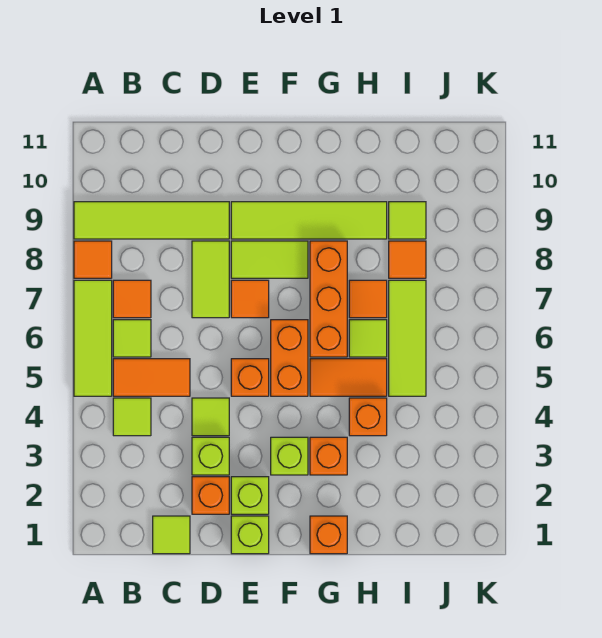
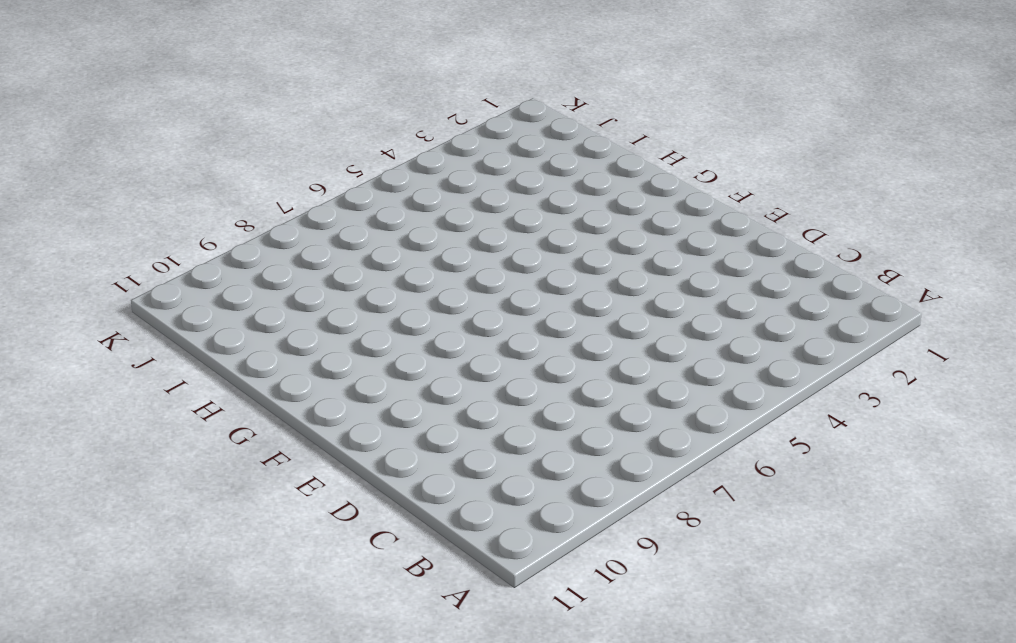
none -> lime tile A5:A7 level 1
none -> orange tile A8 level 1
none -> lime tile A9:D9 level 1
none -> lime tile B4 level 1

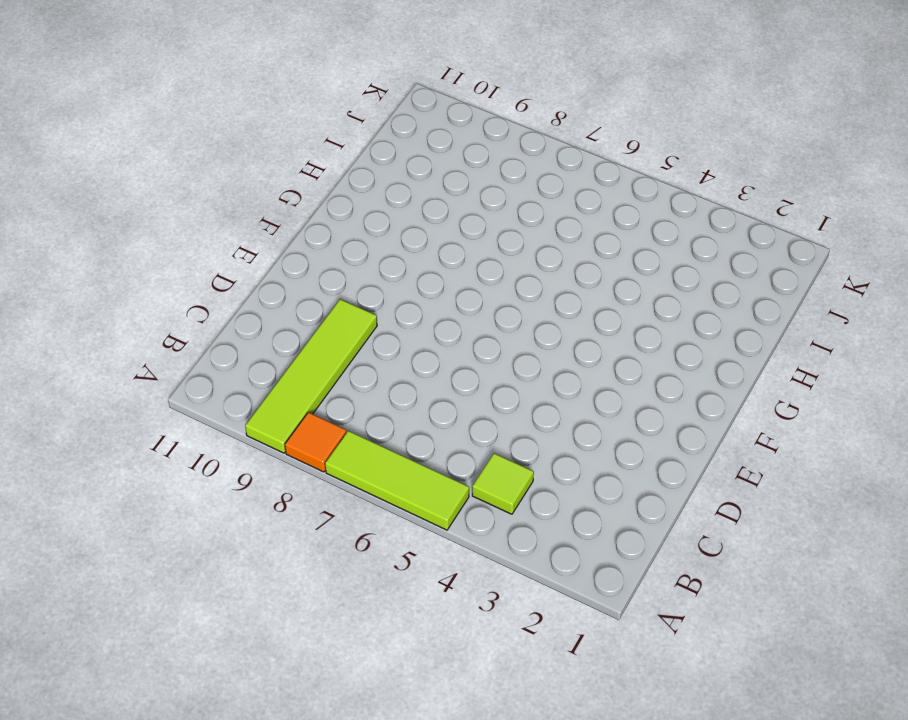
none -> orange tile B5:C5 level 1
none -> lime tile B6 level 1
none -> orange tile B7 level 1
none -> lime tile C1 level 1

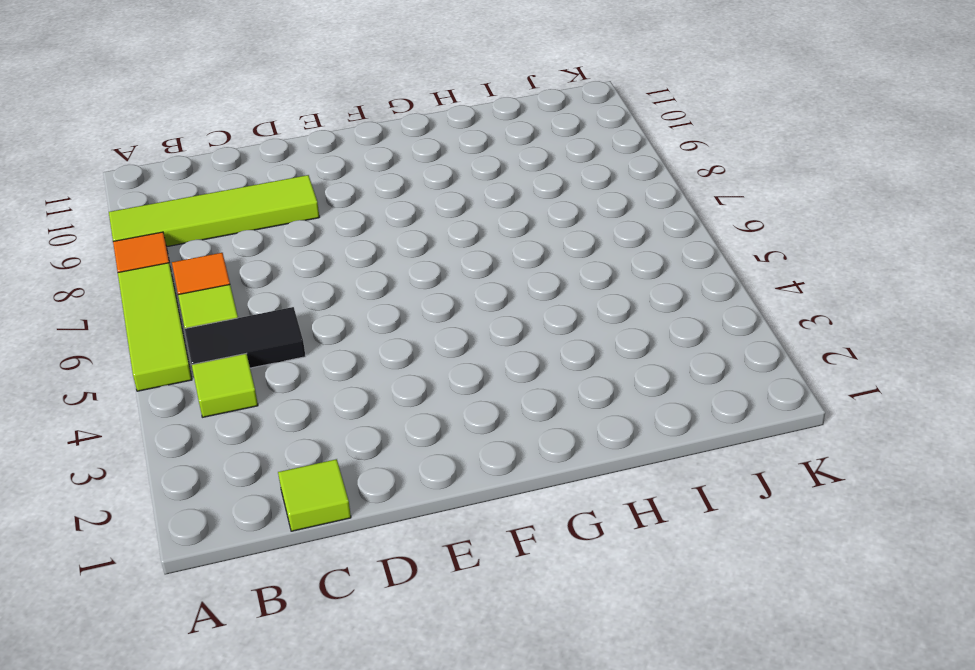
black tile B5:C5 level 1 -> orange tile B5:C5 level 1
none -> orange brick D2 level 1
none -> lime brick D3 level 1
none -> lime tile D4 level 1
none -> lime tile D7:D8 level 1

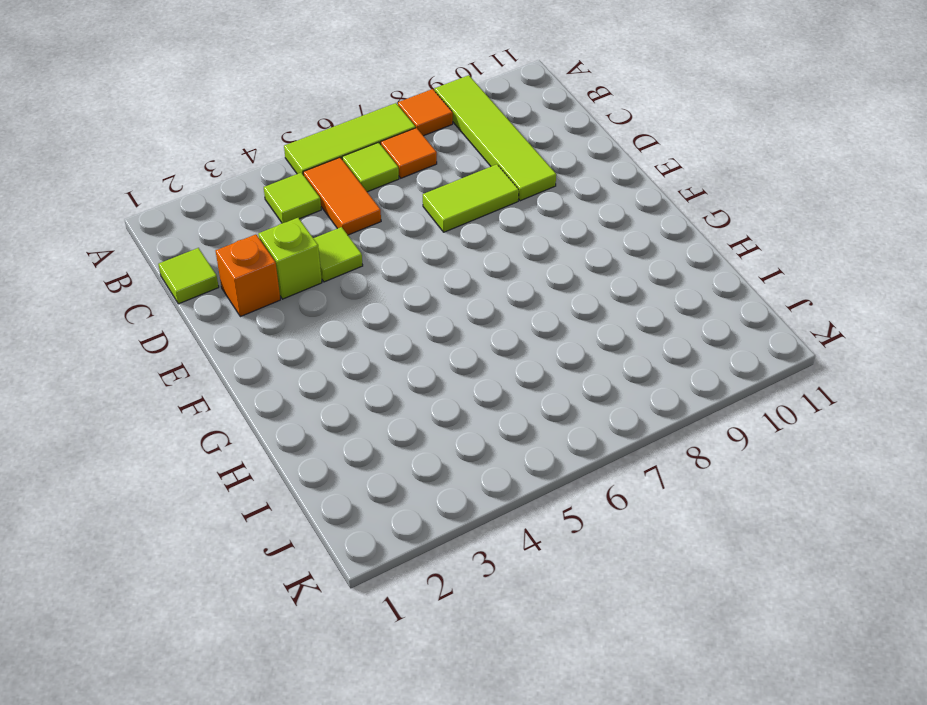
none -> lime brick E1 level 1
none -> lime brick E2 level 1
none -> orange brick E5 level 1
none -> orange tile E7 level 1

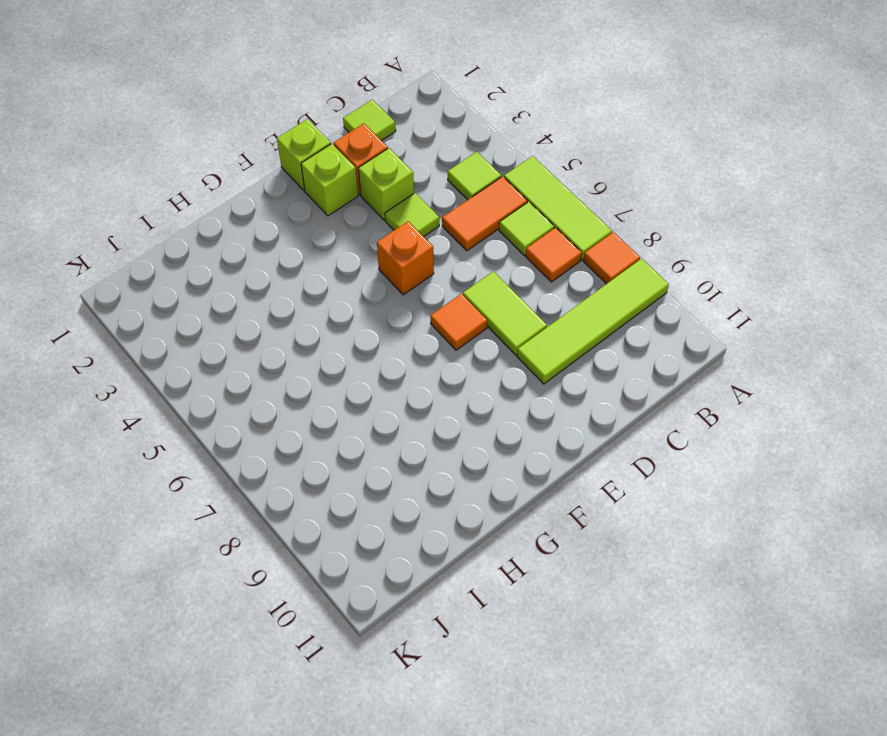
none -> lime tile E8:F8 level 1
none -> lime tile E9:H9 level 1
none -> lime brick F3 level 1
none -> orange brick F5:F6 level 1

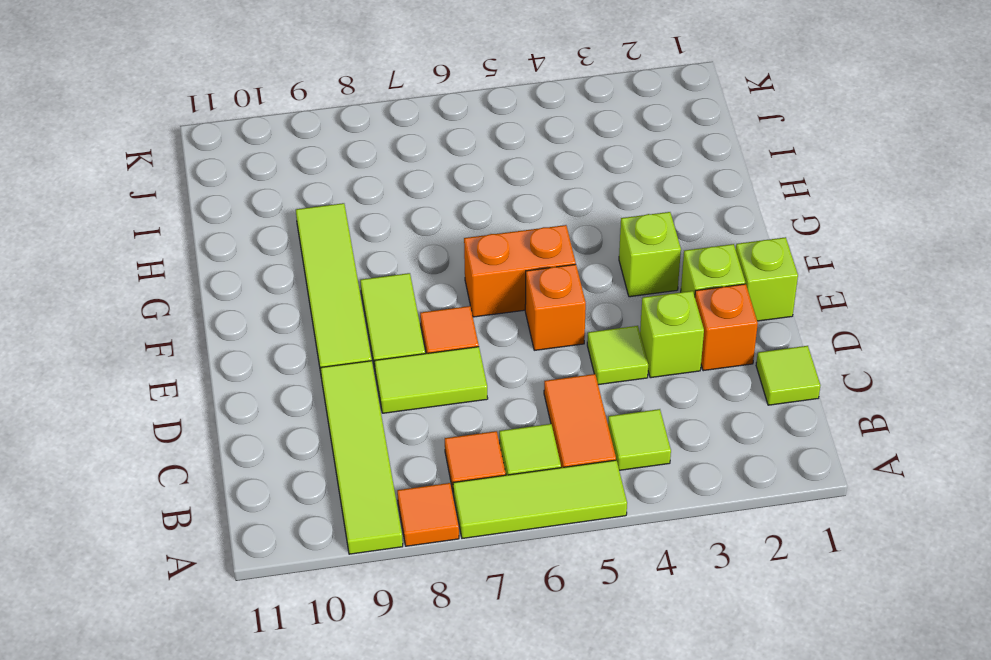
none -> orange brick G1 level 1
none -> orange brick G3 level 1
none -> orange tile G5:H5 level 1
none -> orange brick G6:G8 level 1

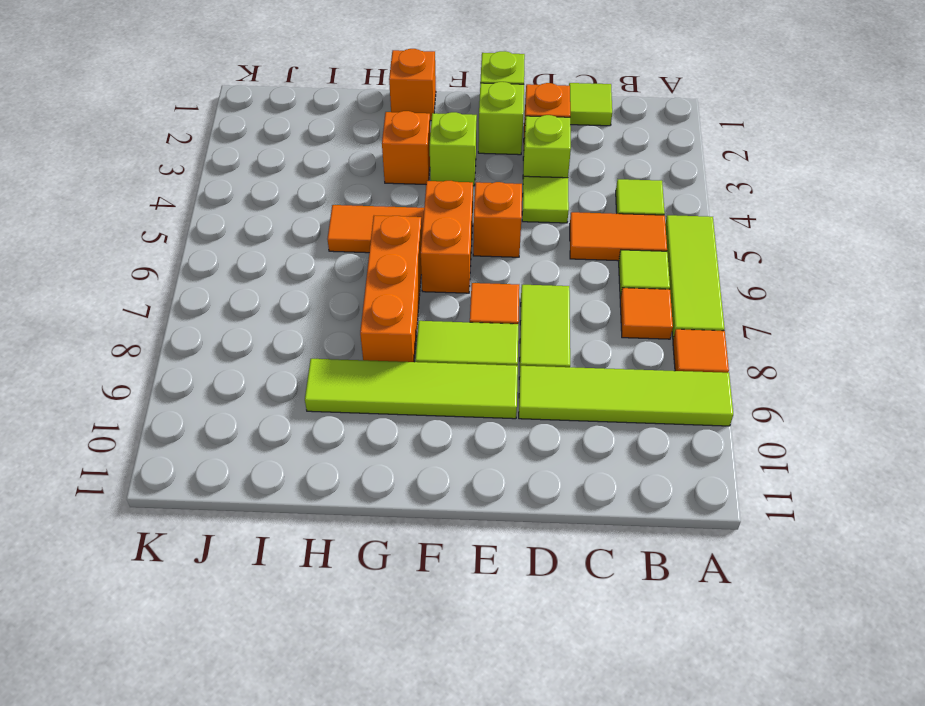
none -> orange brick H4 level 1
none -> lime tile H6 level 1
none -> orange tile H7 level 1
none -> lime tile I5:I7 level 1

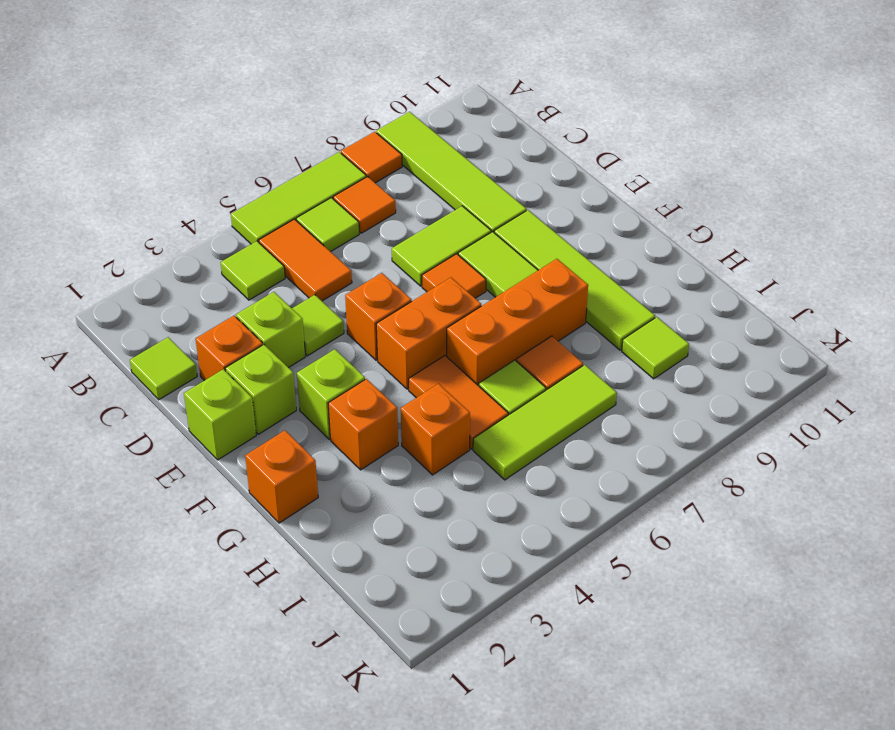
none -> orange tile I8 level 1

